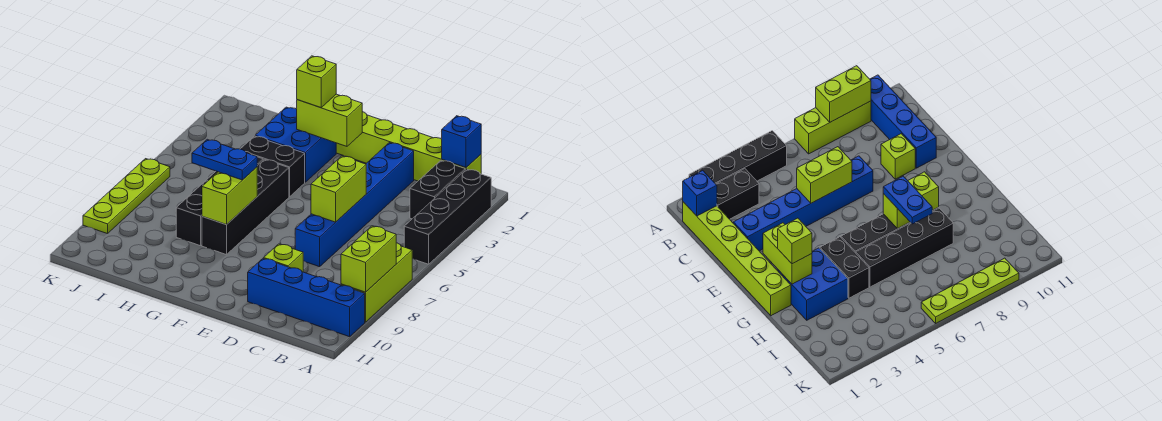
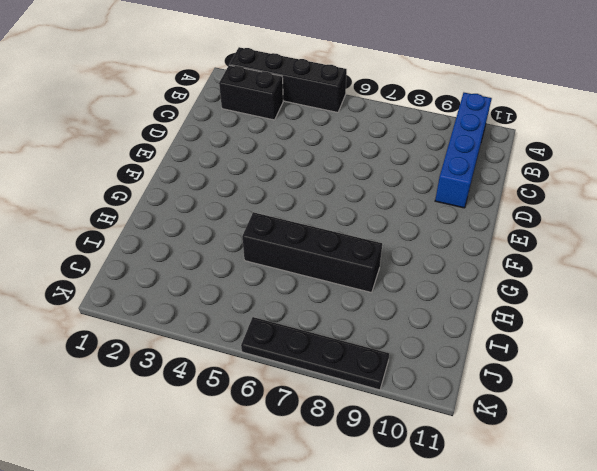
black plate K6:K9 level 1 -> lime plate K6:K9 level 1
none -> lime brick A7:A9 level 1
none -> lime brick B1:G1 level 1
none -> blue brick D2:D7 level 1

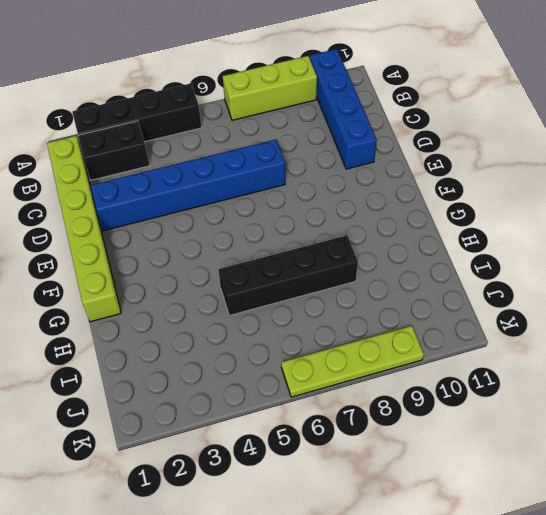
none -> lime brick D9 level 1
none -> blue brick G2:H3 level 1
none -> black brick G4:H4 level 1

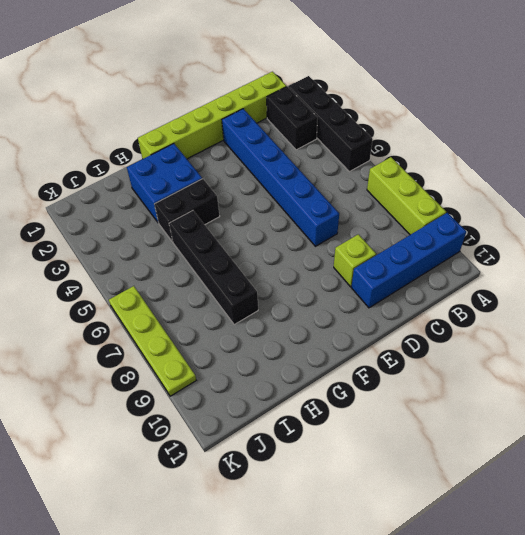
none -> black brick G5:G8 level 1
none -> lime brick A8:A9 level 2
none -> blue brick B1 level 2

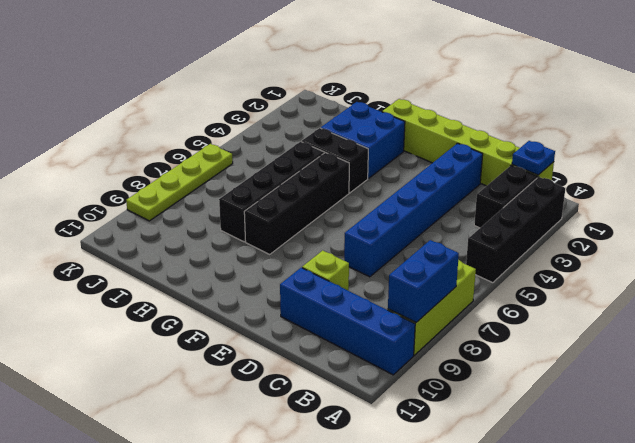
blue brick A8:A9 level 2 -> lime brick A8:A9 level 2
blue plate B1 level 2 -> blue brick B1 level 2
none -> lime brick D5:D6 level 2
none -> lime brick F2:G2 level 2
none -> lime brick G7:G8 level 2

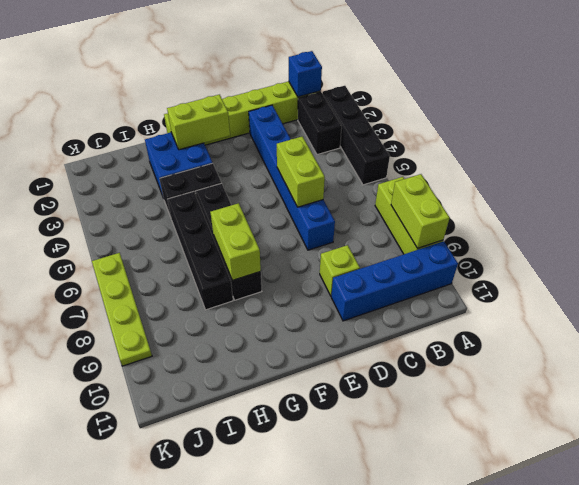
none -> lime brick G2 level 3
none -> blue plate G7:H7 level 3

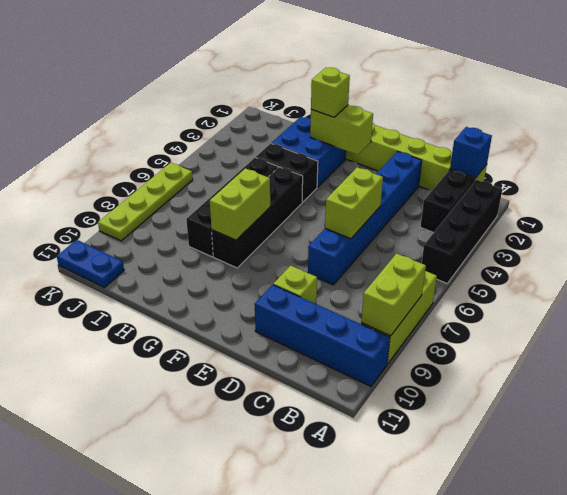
blue plate J11:K11 level 1 -> blue plate G7:H7 level 3

